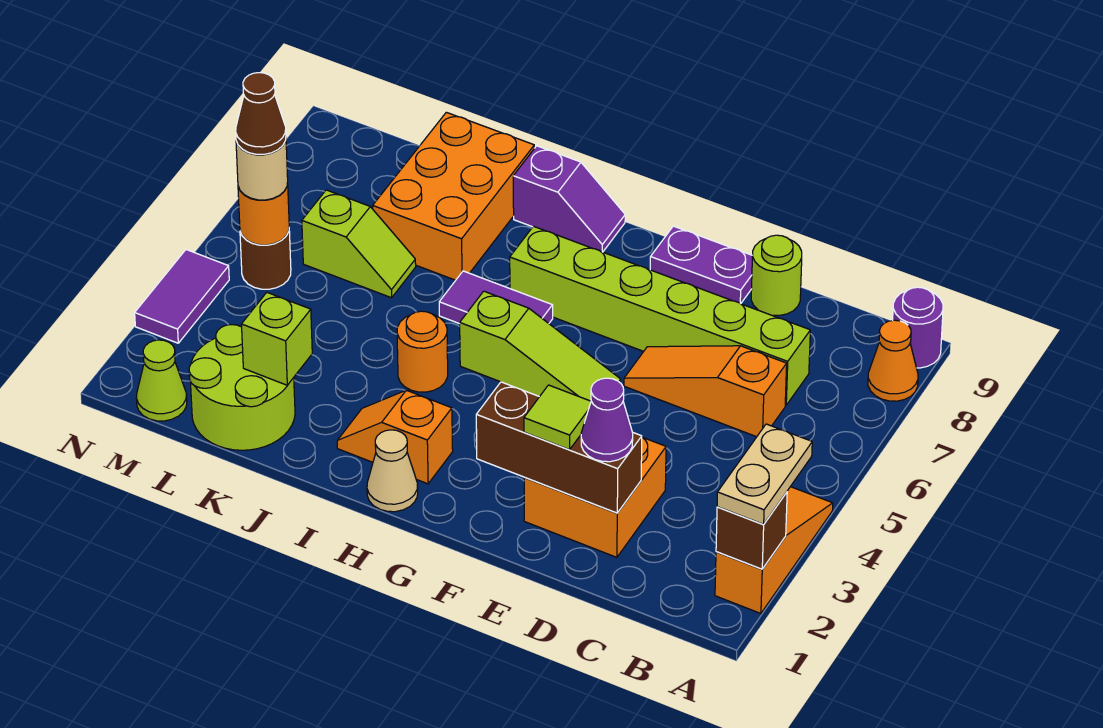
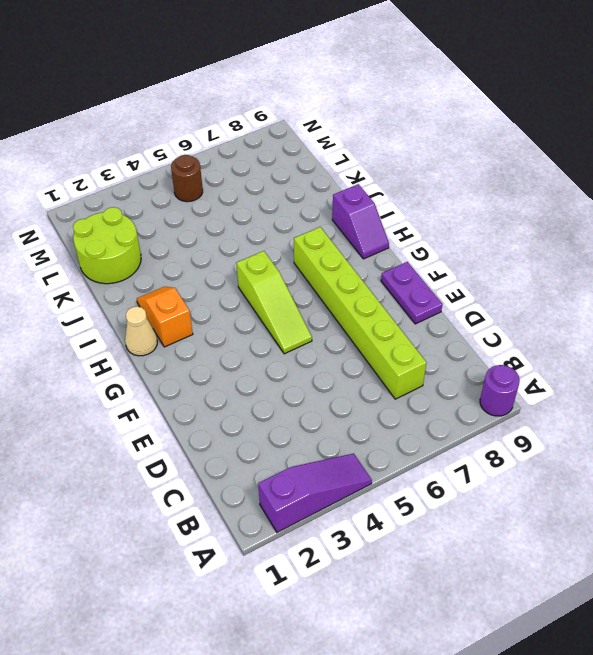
purple slope A2:A4 level 1 top 2 -> orange slope A2:A4 level 1 top 2
none -> orange cone A8 level 1
none -> orange slope C6:E6 level 1 top C
none -> orange brick D2:E3 level 1

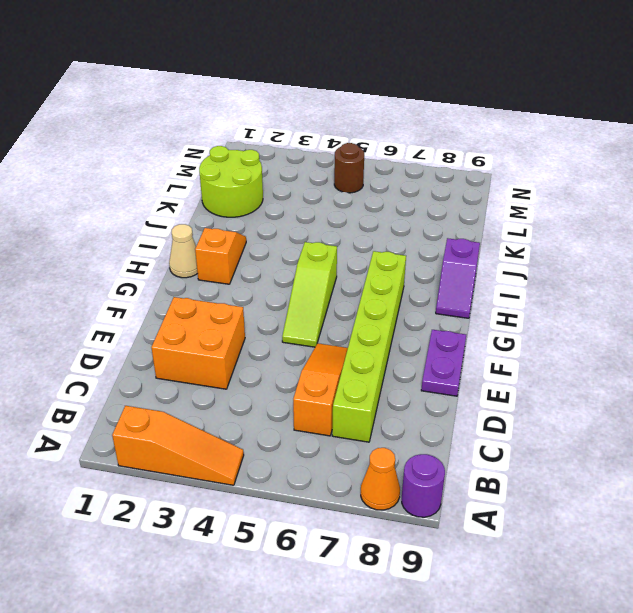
none -> lime round brick D9 level 1
none -> purple tile H6:I6 level 1
none -> orange round brick I4 level 1

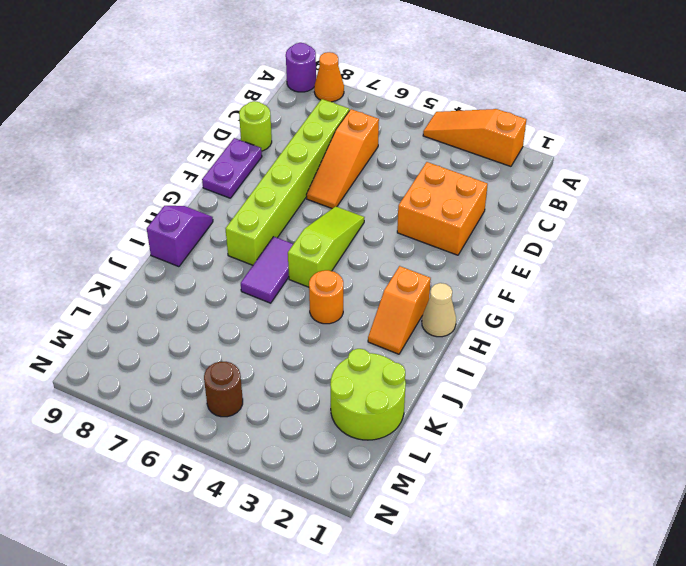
none -> orange brick J7:K9 level 1
none -> lime slope K6:L6 level 1 top L
none -> lime cone M1 level 1

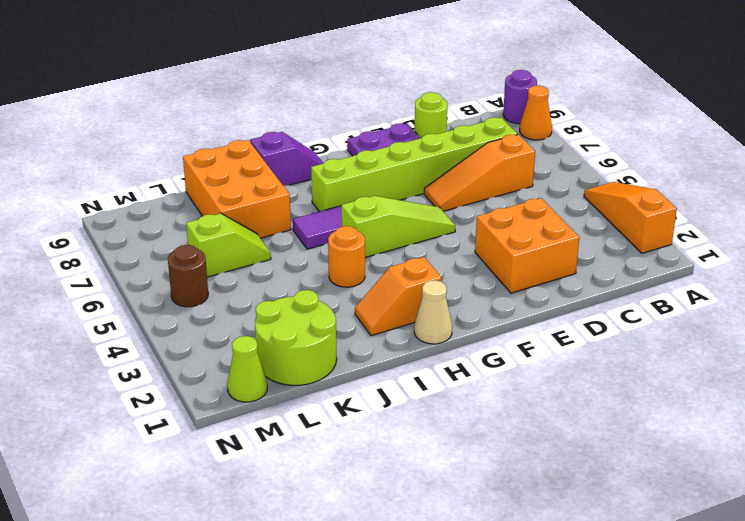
none -> purple tile N3:N4 level 1
none -> brown brick A2 level 2
none -> brown brick D2:F2 level 2

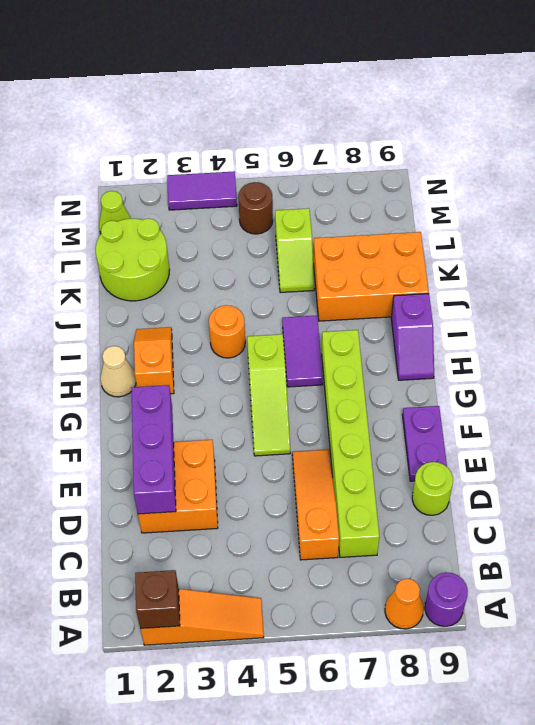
purple brick D2:F2 level 2 -> brown brick D2:F2 level 2
none -> lime brick K2 level 2
none -> orange round brick M5 level 2
none -> tan plate A2:A3 level 3

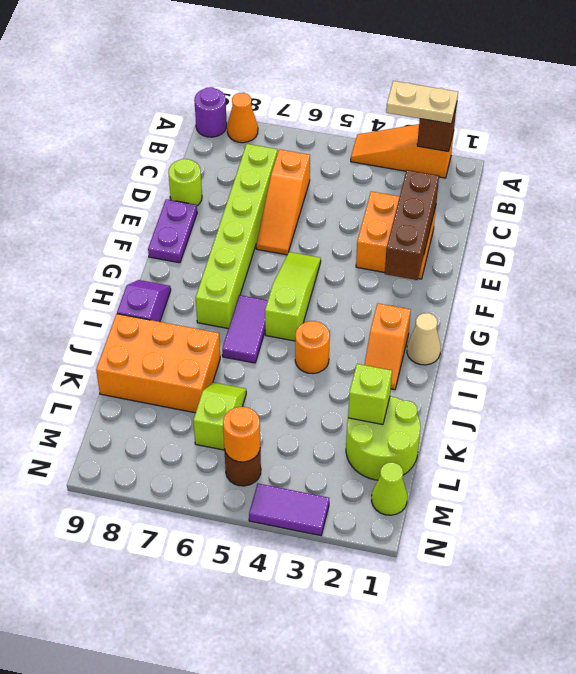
none -> purple cone D2 level 3
none -> lime tile E2 level 3
none -> tan round brick M5 level 3

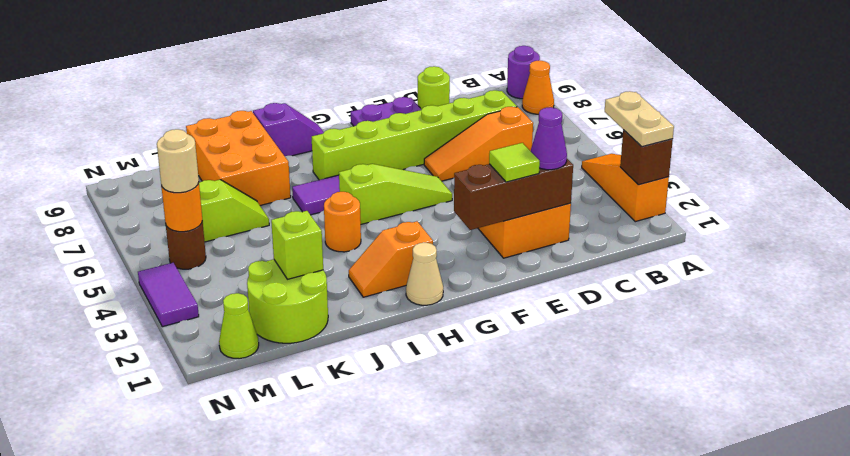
none -> brown cone M5 level 4

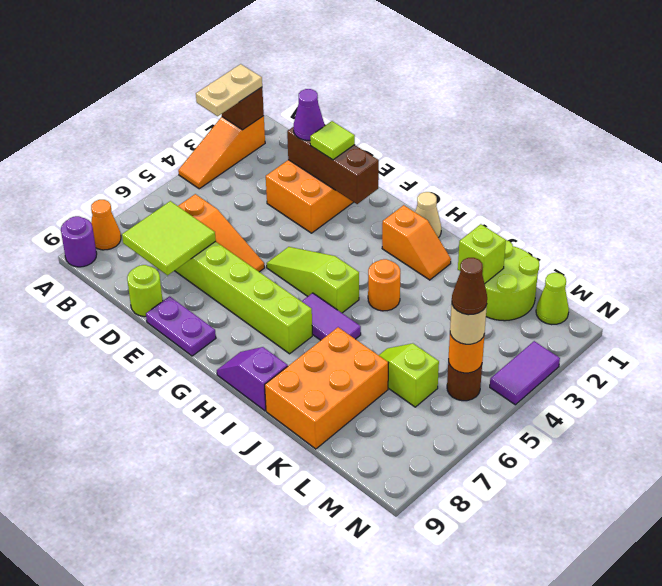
lime tile C7:D8 level 2 -> none

